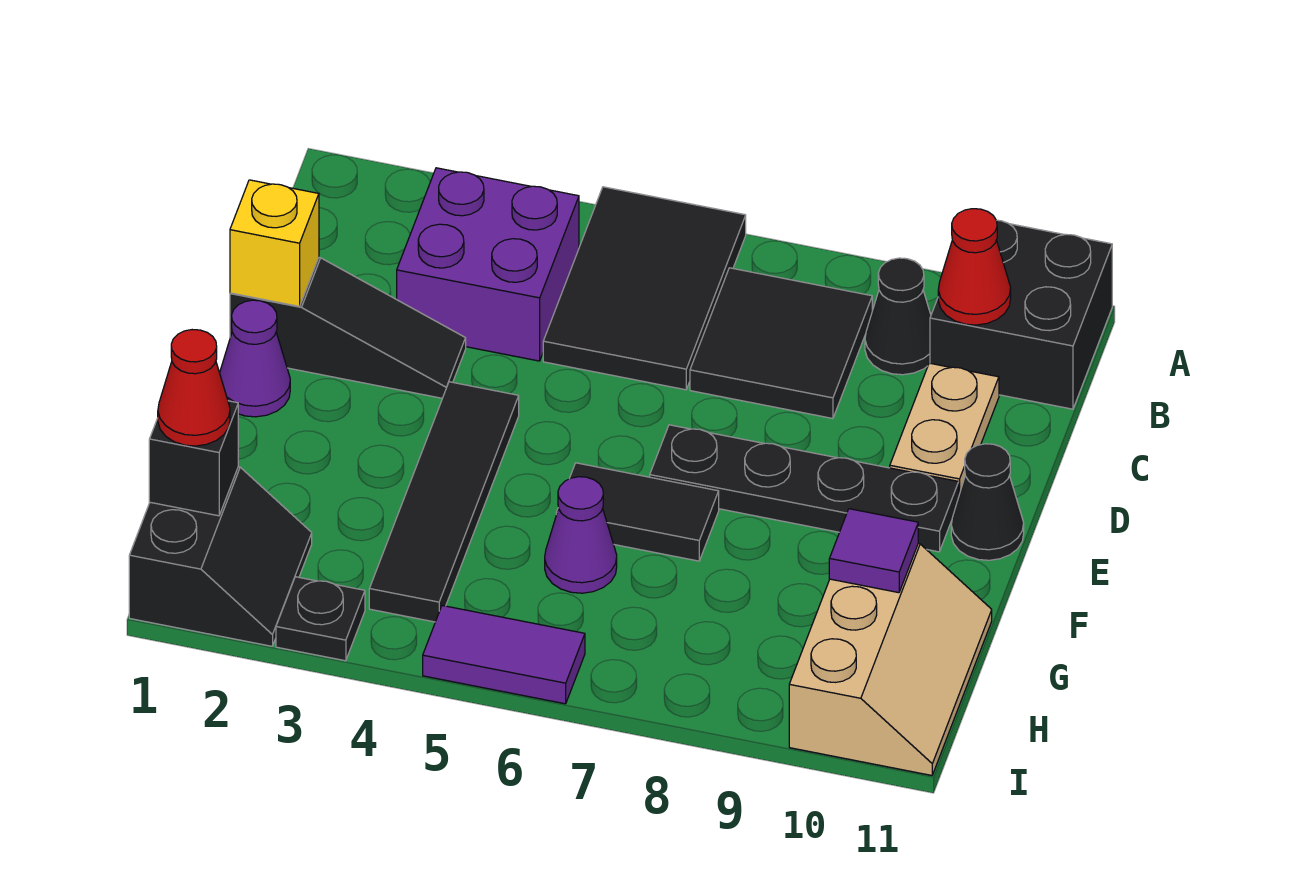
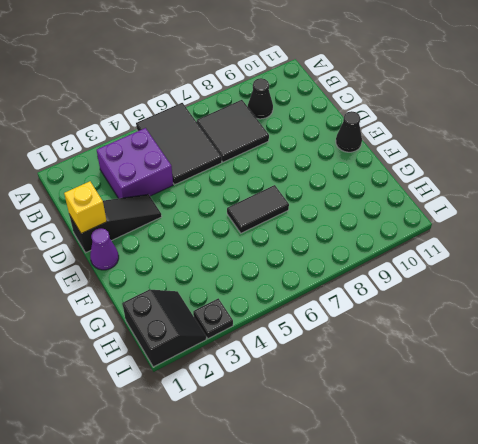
none -> black brick A10:B11 level 1
none -> tan plate C10:D10 level 1
none -> black tile E4:H4 level 1

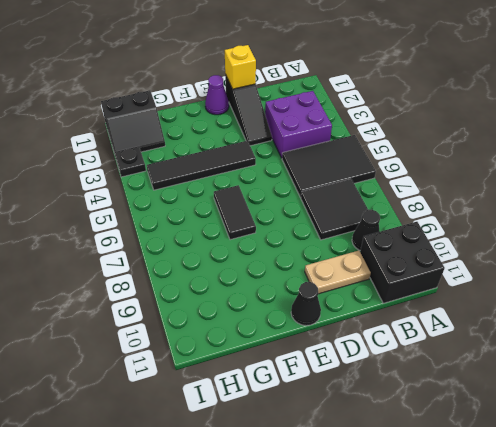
none -> black plate E7:E10 level 1
none -> purple cone G6 level 1
none -> tan slope G10:I11 level 1 top 10

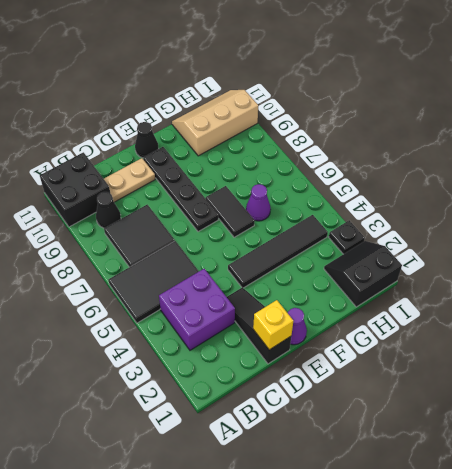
none -> purple tile I5:I6 level 1
none -> red cone B10 level 2
none -> purple tile G10 level 2

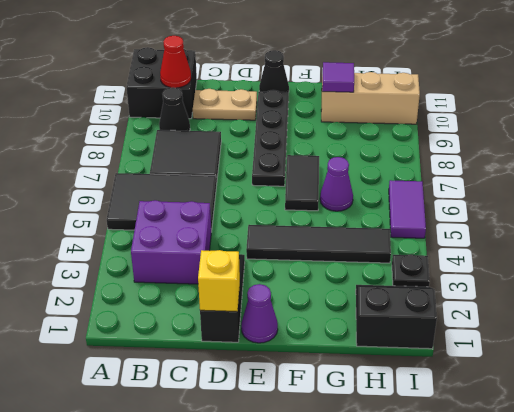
none -> black brick H1 level 2
none -> red cone H1 level 3

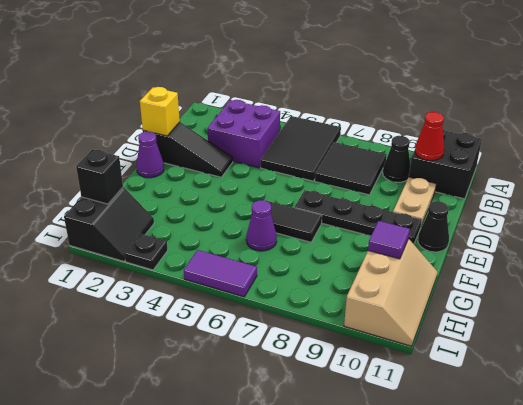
none -> black tile E4:H4 level 1
none -> red cone H1 level 3

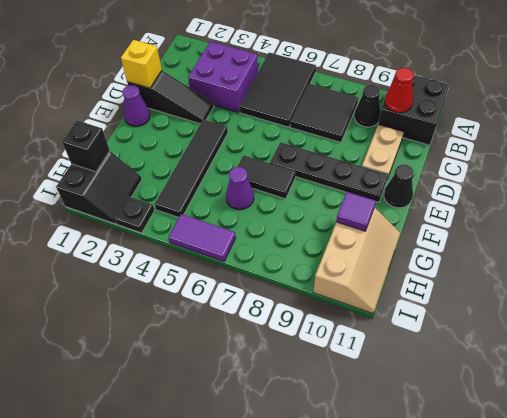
none -> red cone H1 level 3

